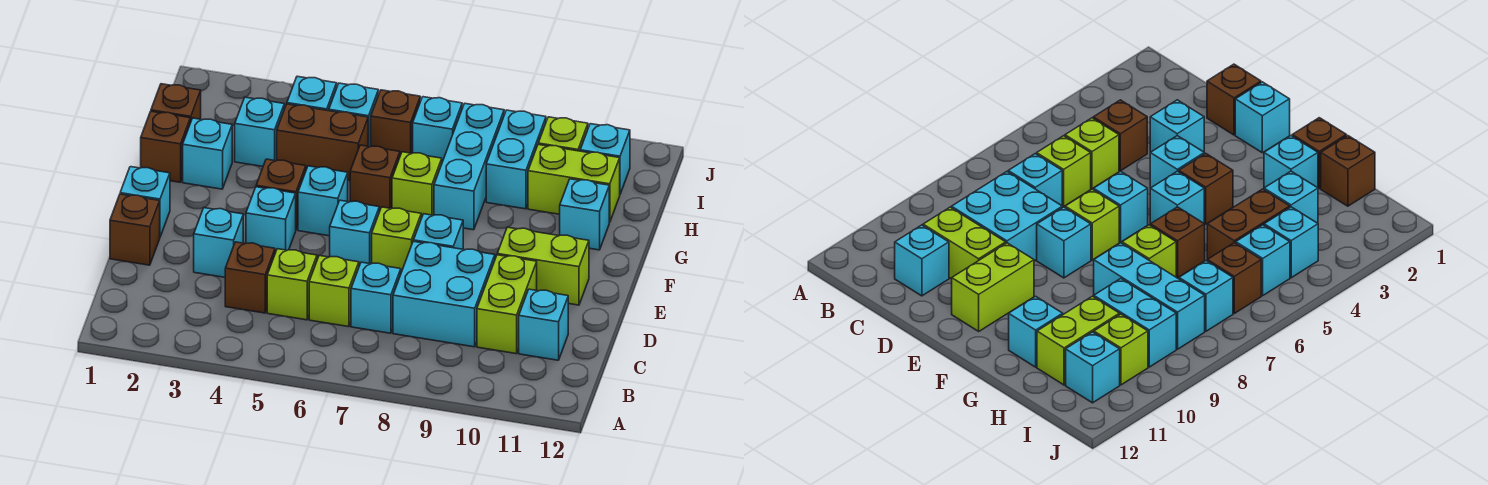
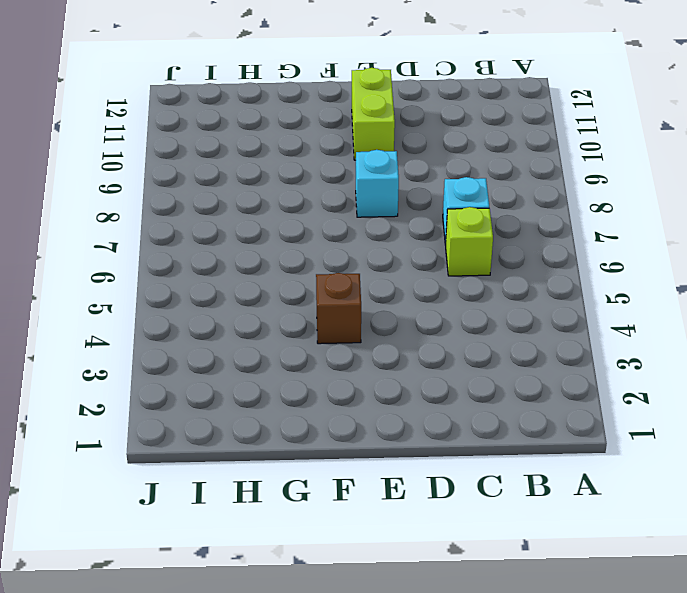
none -> brown brick C4 level 1
none -> lime brick C5 level 1
none -> cyan brick C8:D9 level 1
none -> lime brick C10:D10 level 1

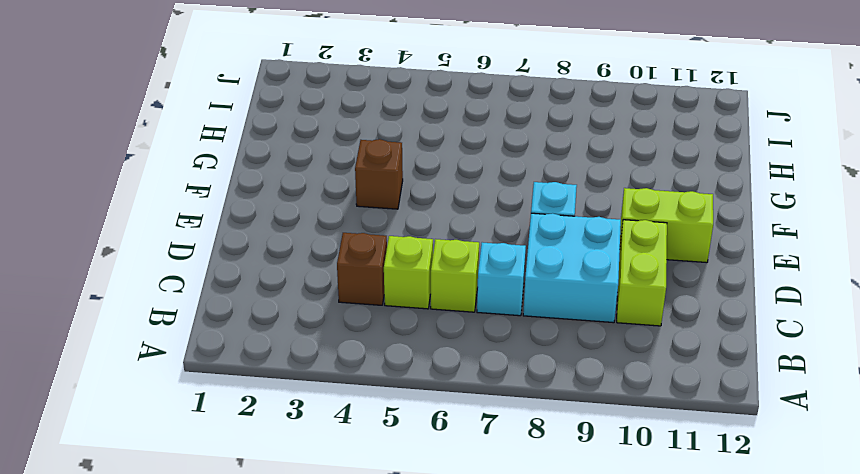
none -> cyan brick C11 level 1
none -> brown brick D1 level 1
none -> cyan brick D3 level 1
none -> cyan brick E1 level 1

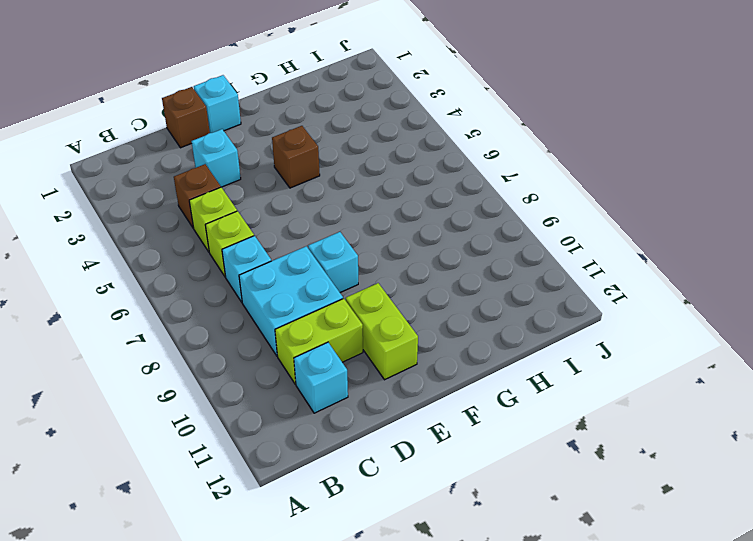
none -> cyan brick E4 level 1
none -> cyan brick E6 level 1
none -> lime brick E7 level 1
none -> cyan brick F5 level 1

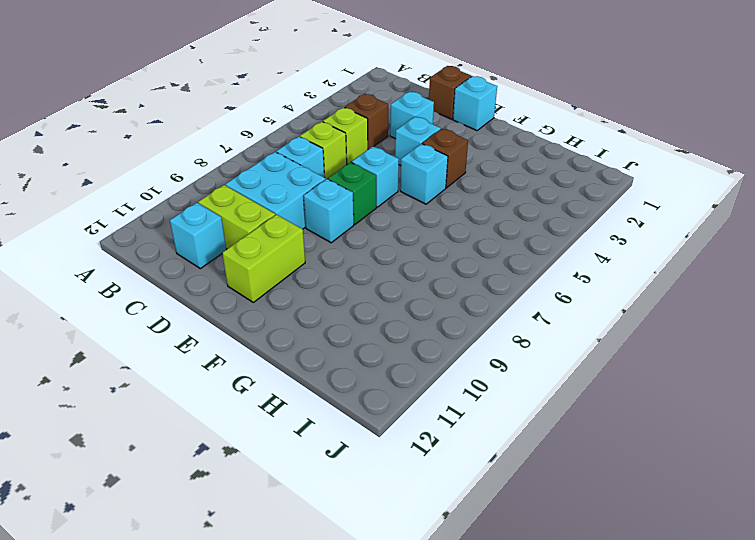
green brick E7 level 1 -> lime brick E7 level 1
none -> brown brick G1 level 1
none -> cyan brick G2 level 1
none -> brown brick G6 level 1
none -> lime brick G7 level 1

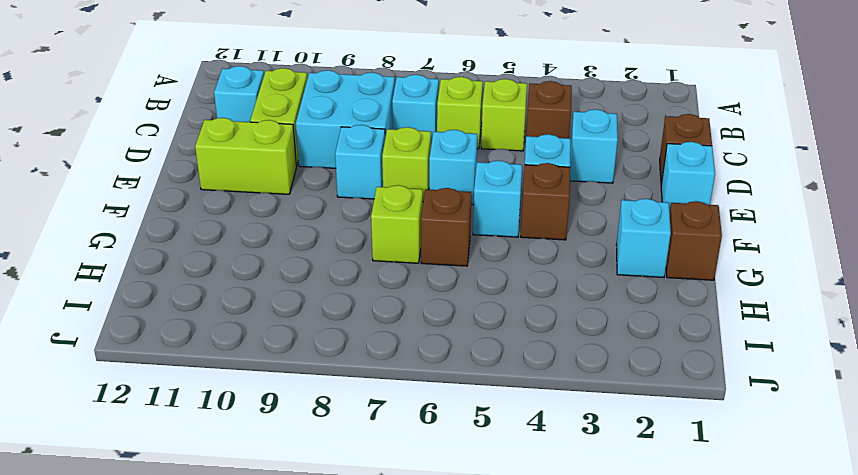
none -> cyan brick G8:I8 level 1
none -> cyan brick G11 level 1
none -> brown brick H1 level 1
none -> cyan brick H3 level 1

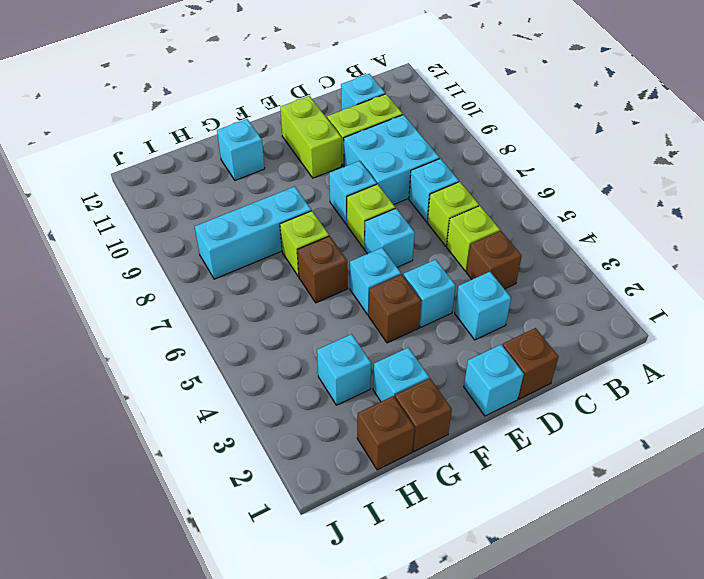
none -> brown brick H4:H5 level 1
none -> cyan brick H9:I9 level 1
none -> lime brick H10:H11 level 1
none -> cyan brick I4 level 1

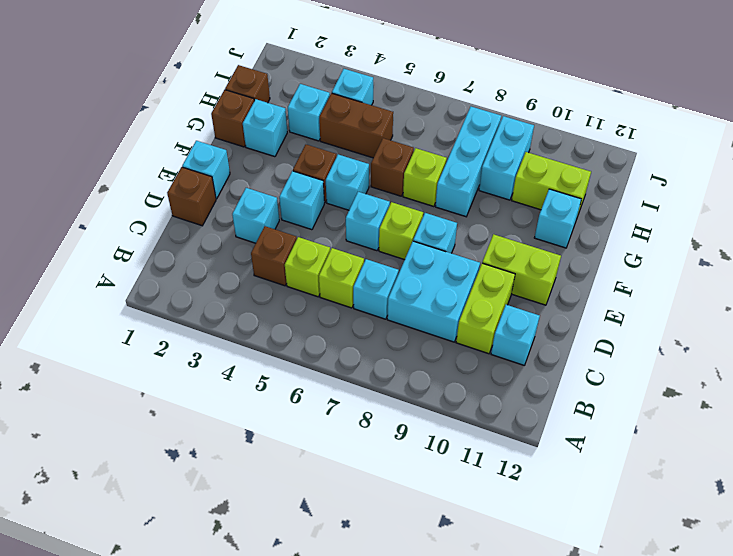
none -> cyan brick I5 level 1
none -> brown brick I6 level 1
none -> cyan brick I7 level 1
none -> lime brick I10 level 1

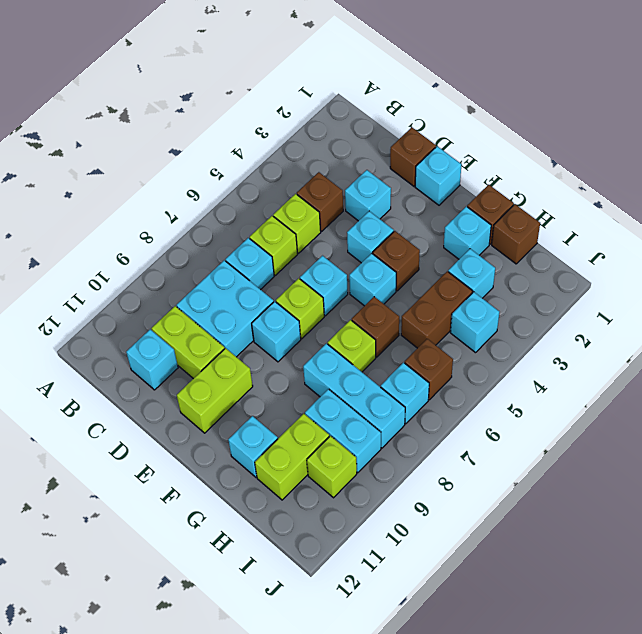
none -> cyan brick I5 level 1
none -> cyan brick I11 level 1

